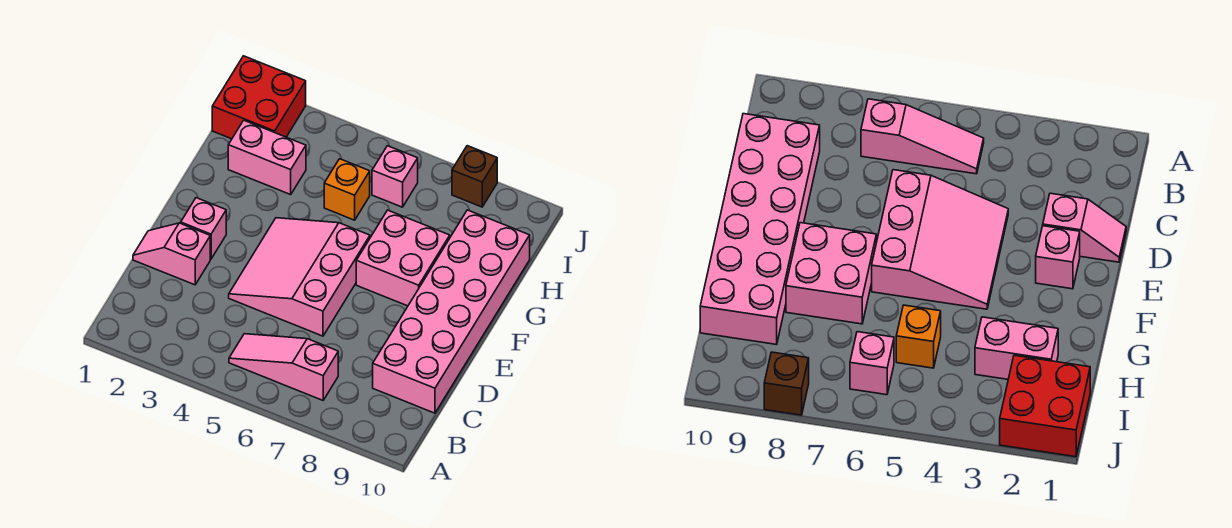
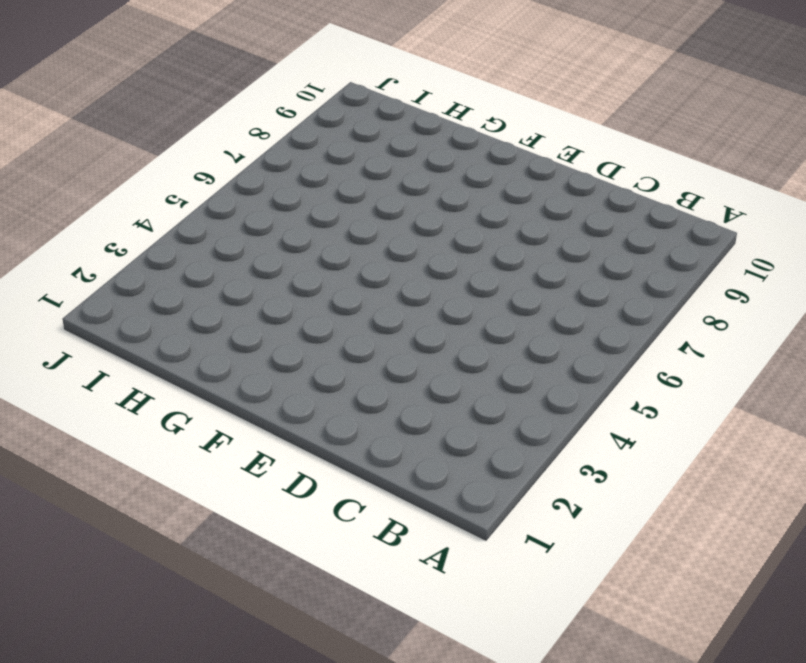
none -> pink slope B5:B7 level 1 top 7
none -> pink brick C9:H10 level 1

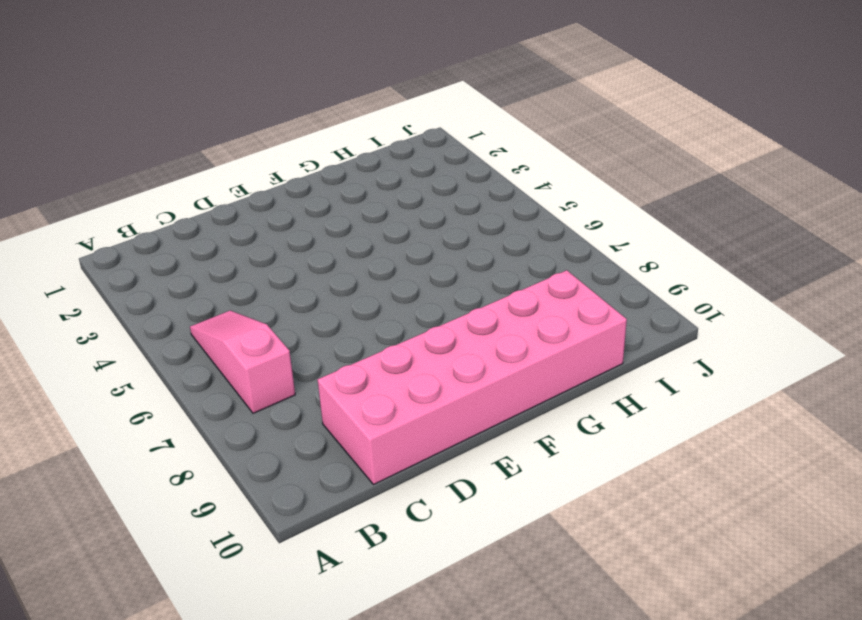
none -> pink slope D1:D2 level 1 top 2
none -> pink slope D4:F6 level 1 top 6

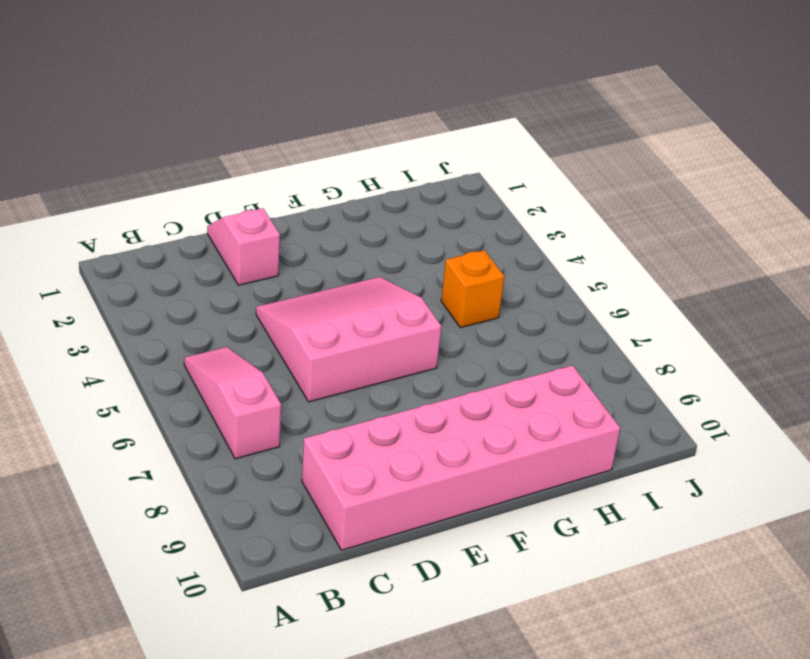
none -> pink brick E2 level 1
none -> pink brick F7:G8 level 1

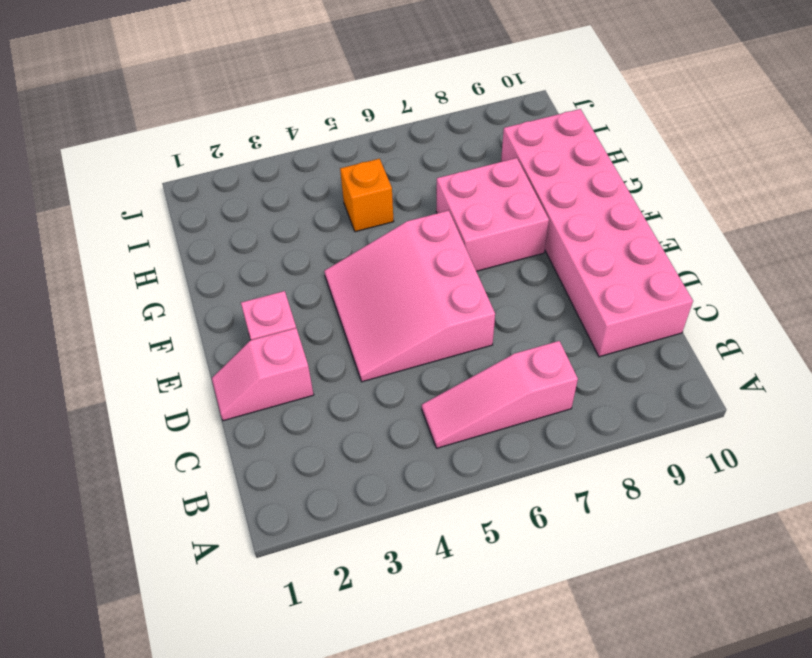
none -> pink brick H2:H3 level 1
none -> red brick I1:J2 level 1

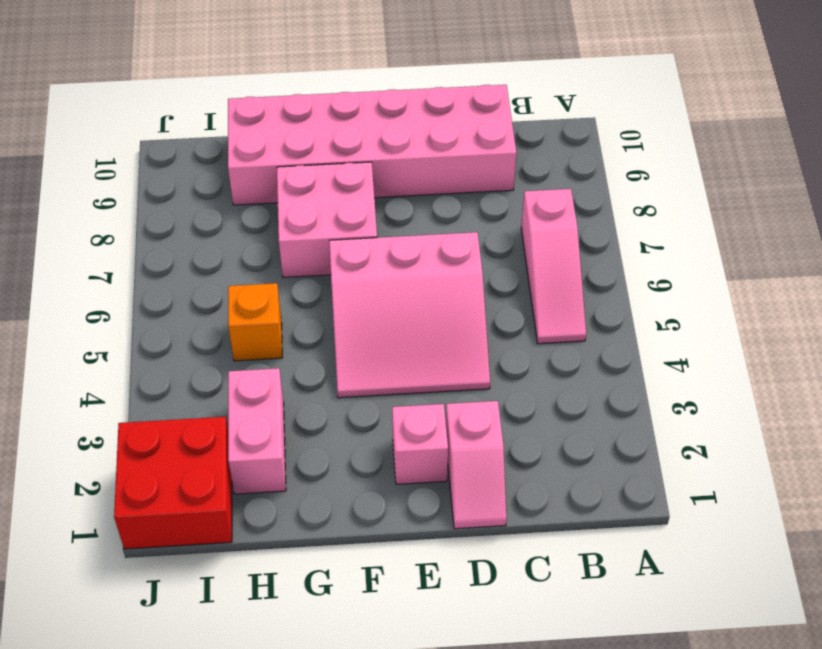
none -> pink brick I6 level 1
none -> brown brick J8 level 1

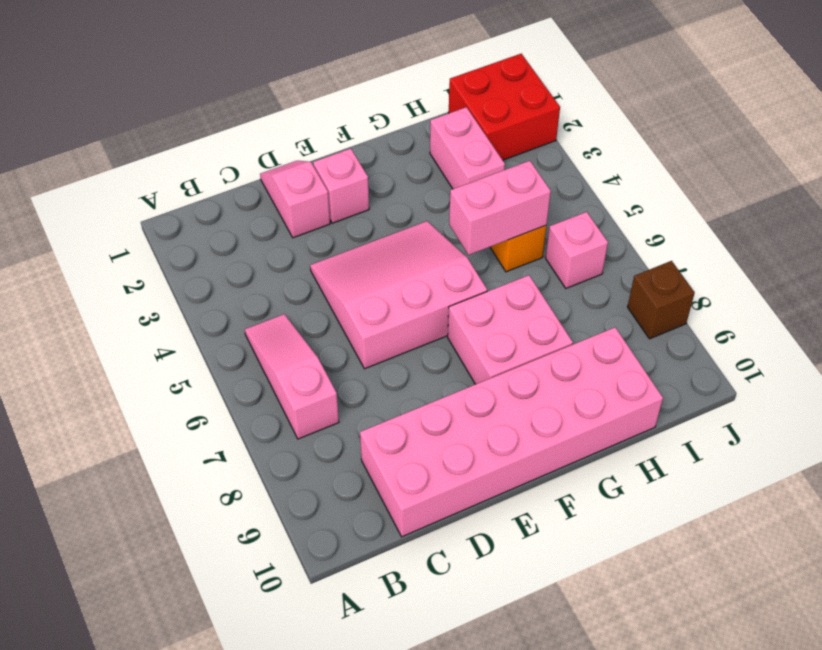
pink brick G5:H5 level 2 -> none

